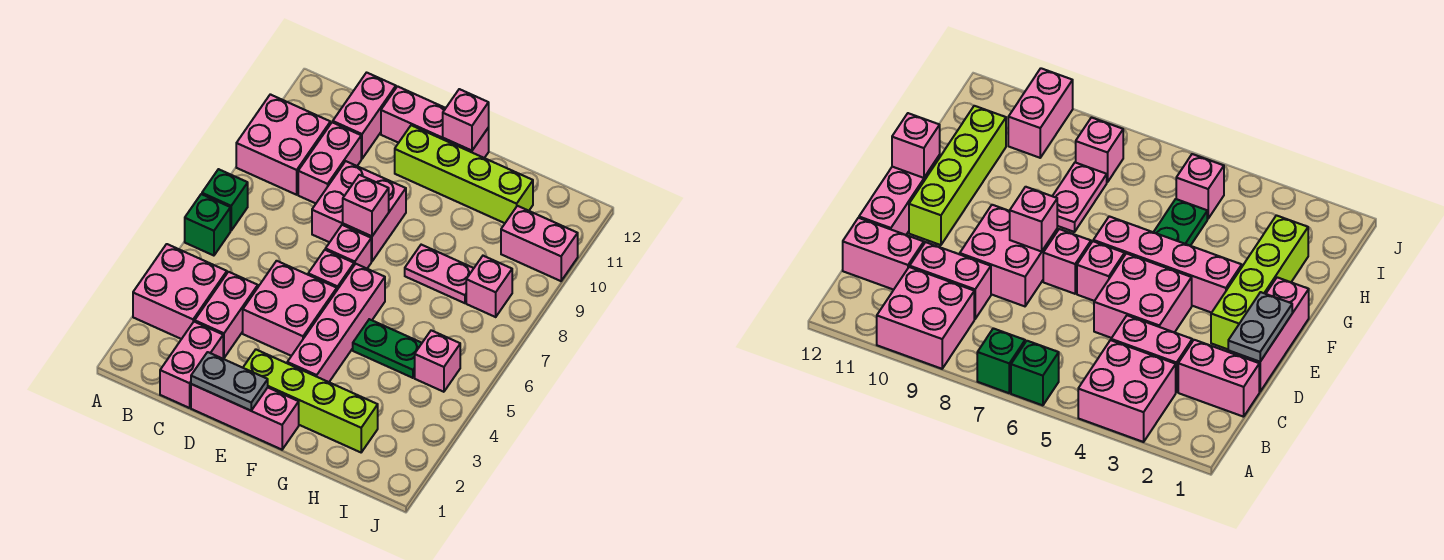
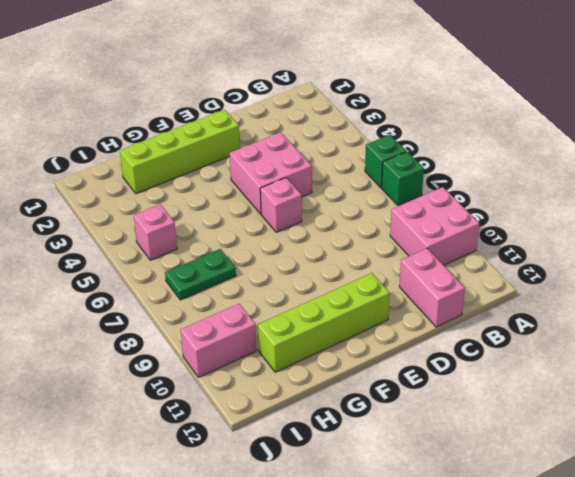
green plate H7:I7 level 1 -> green plate G5:H5 level 1
none -> pink brick A3:B4 level 1
none -> pink brick C1:C2 level 1
none -> pink brick C3:C4 level 1

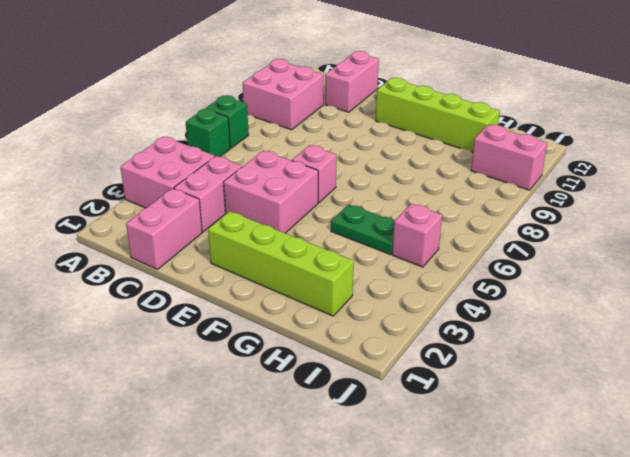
none -> pink brick C9:C10 level 1
none -> pink brick D1:F1 level 1
none -> pink brick D8:E9 level 1

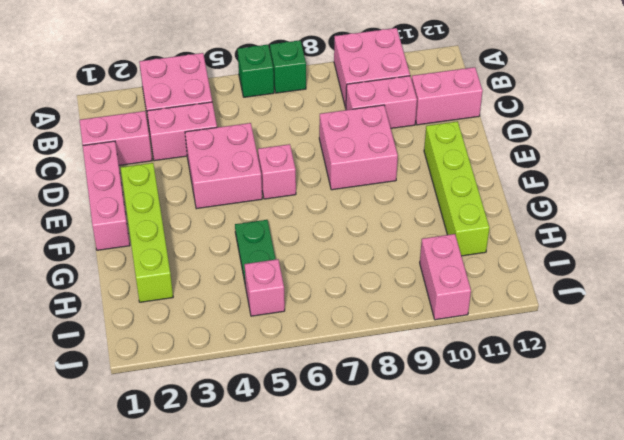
none -> pink brick D12:F12 level 1
none -> pink brick E7 level 1
none -> pink brick F3:F6 level 1

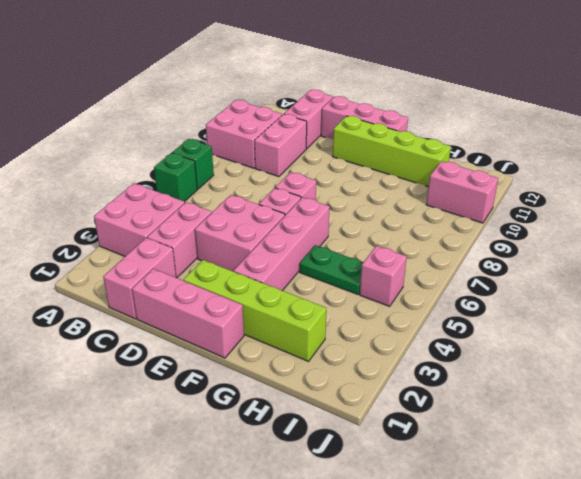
none -> pink brick D8:E9 level 1
none -> pink plate G8:H8 level 1
none -> pink brick I8 level 1

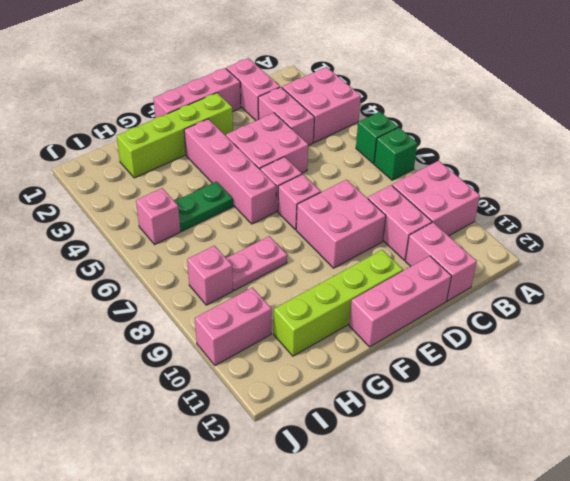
none -> grey plate D1:E1 level 2
none -> pink brick E8 level 2
none -> pink brick F12 level 2

